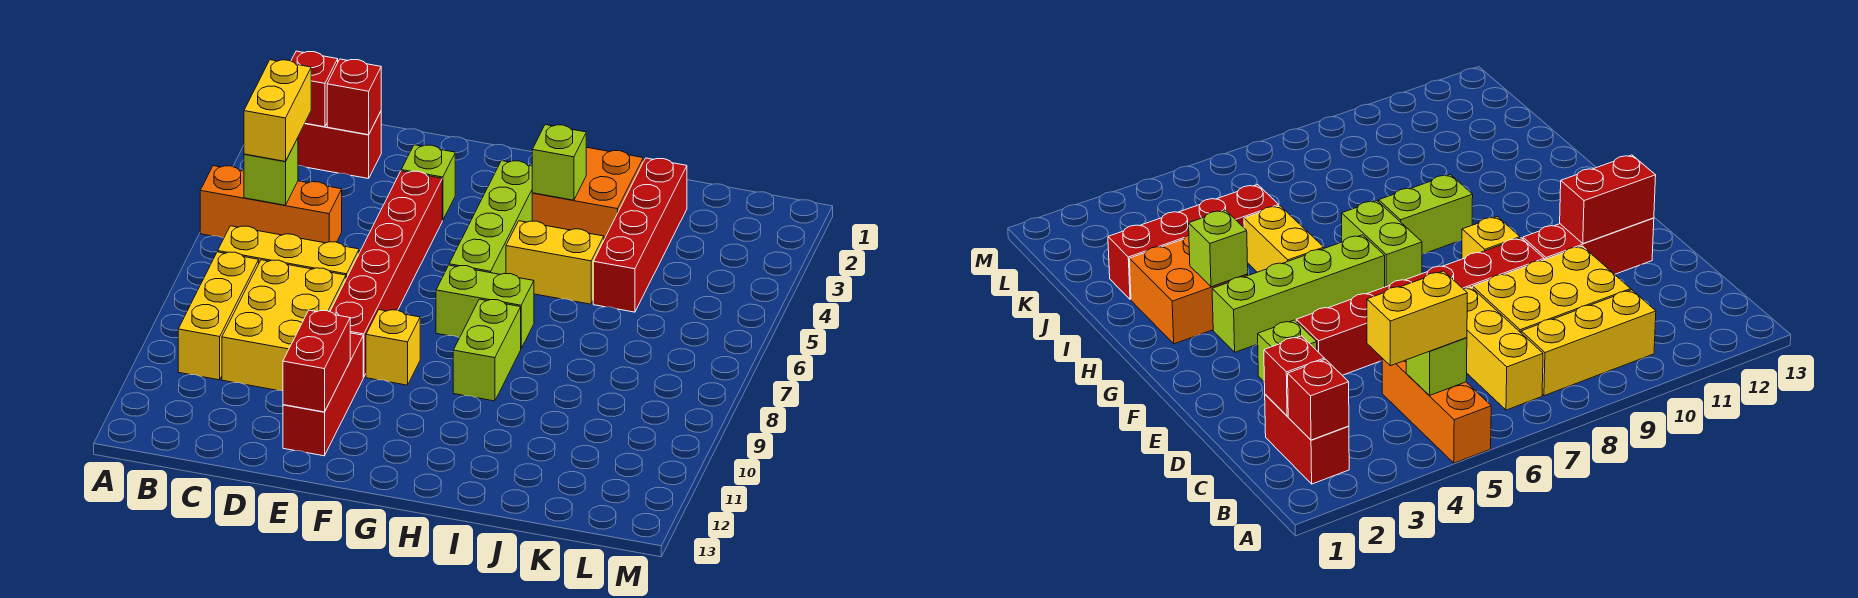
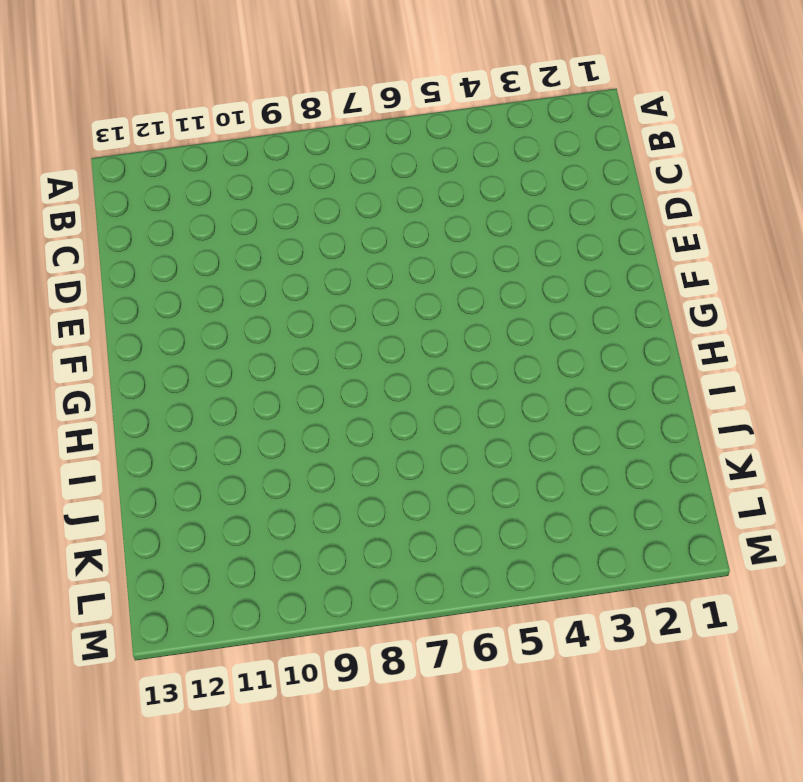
none -> orange brick A5:C5 level 1
none -> red brick B2:C2 level 1
none -> yellow brick B7:D7 level 1

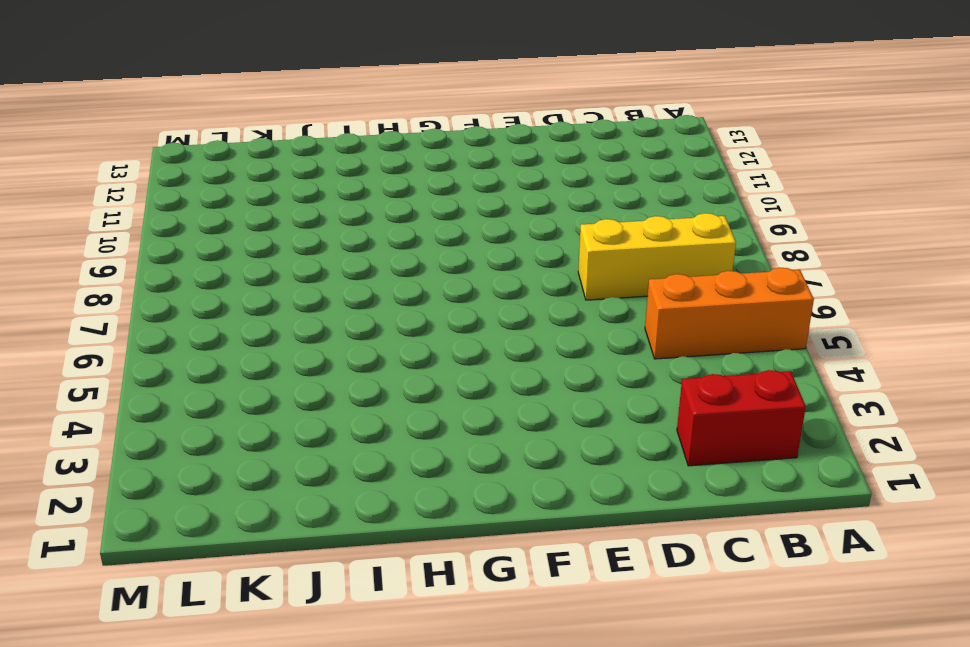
none -> yellow brick B8:B10 level 1
none -> yellow brick C8:D10 level 1
none -> lime brick E3 level 1

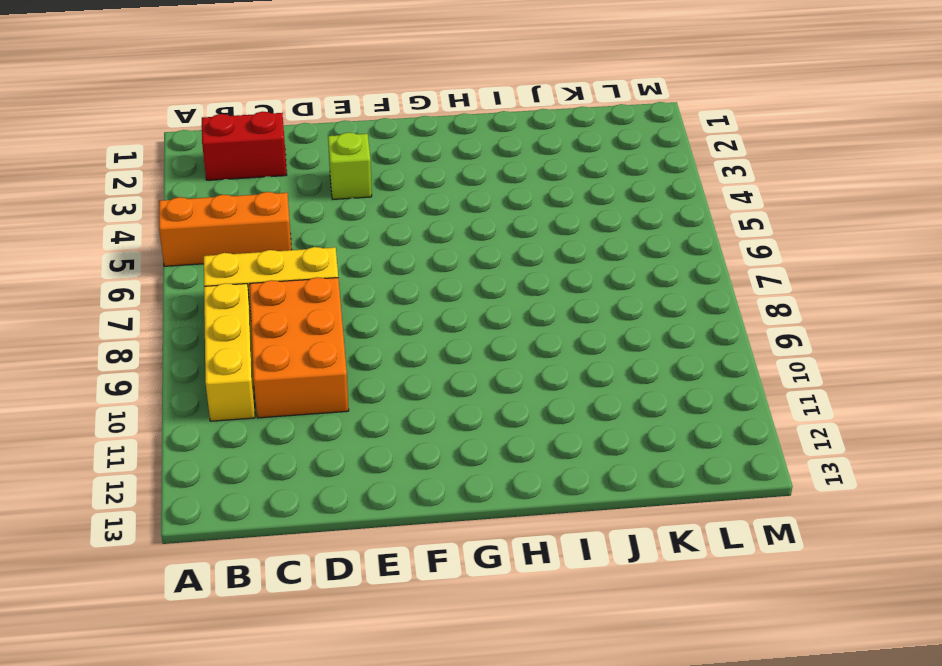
orange brick C8:D10 level 1 -> yellow brick C8:D10 level 1
none -> red brick E4:E9 level 1
none -> red brick E10:E12 level 1
none -> yellow brick F9 level 1

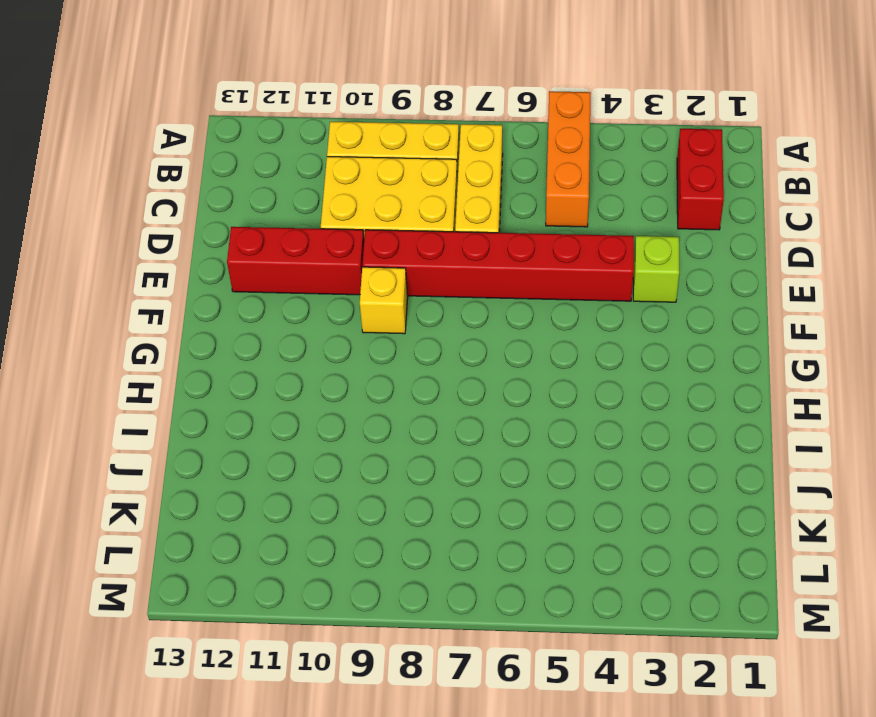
none -> lime brick G3:G6 level 1
none -> lime brick G7:H7 level 1
none -> orange brick H2:I3 level 1

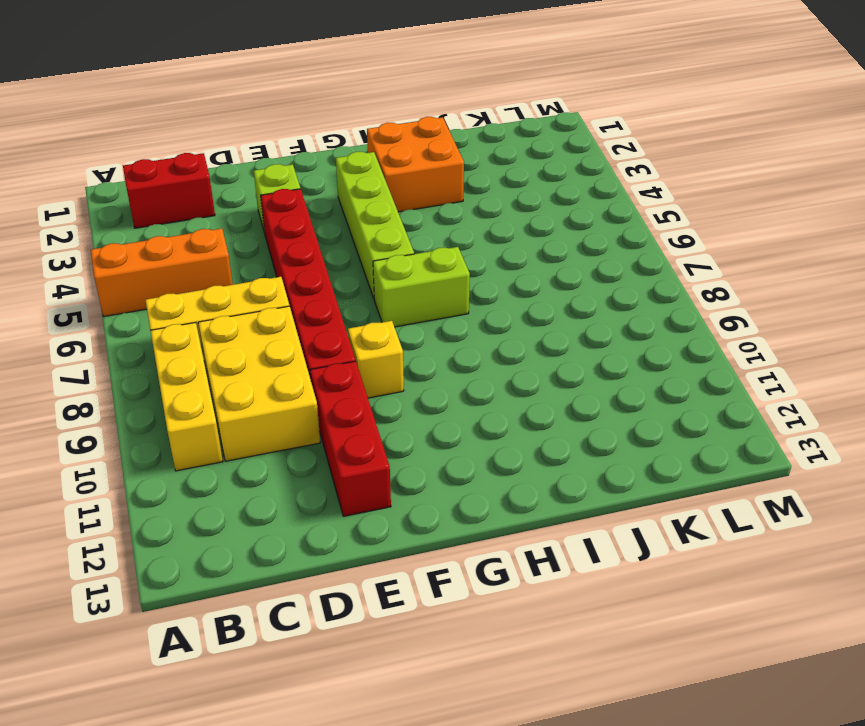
none -> yellow brick H5:I5 level 1
none -> lime brick H8:H9 level 1
none -> red brick J2:J5 level 1

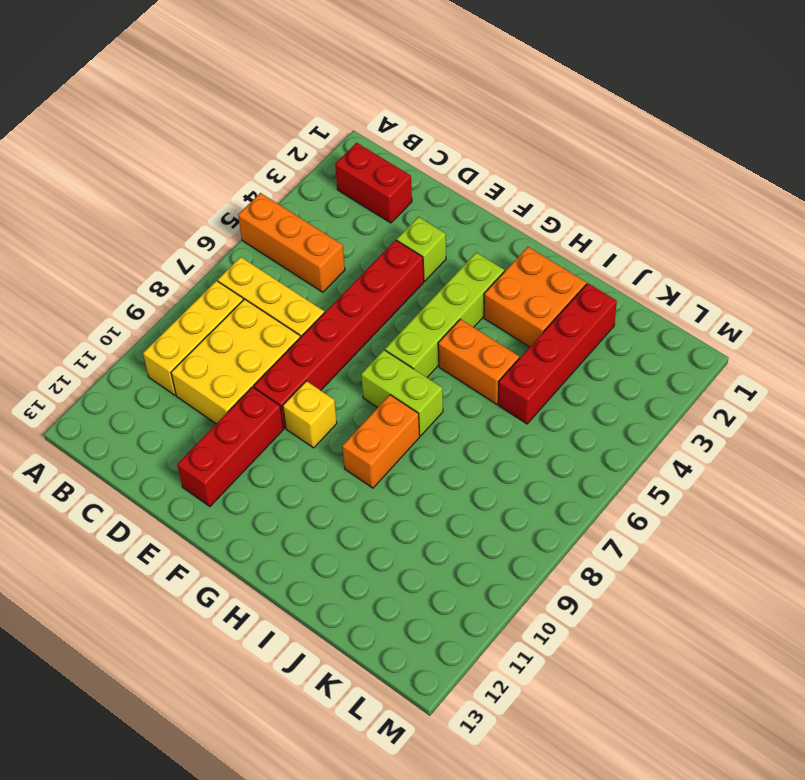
orange brick H5:I5 level 1 -> yellow brick H5:I5 level 1
orange brick H8:H9 level 1 -> lime brick H8:H9 level 1
none -> red brick B2 level 2
none -> lime brick B5 level 2
none -> red brick C2 level 2

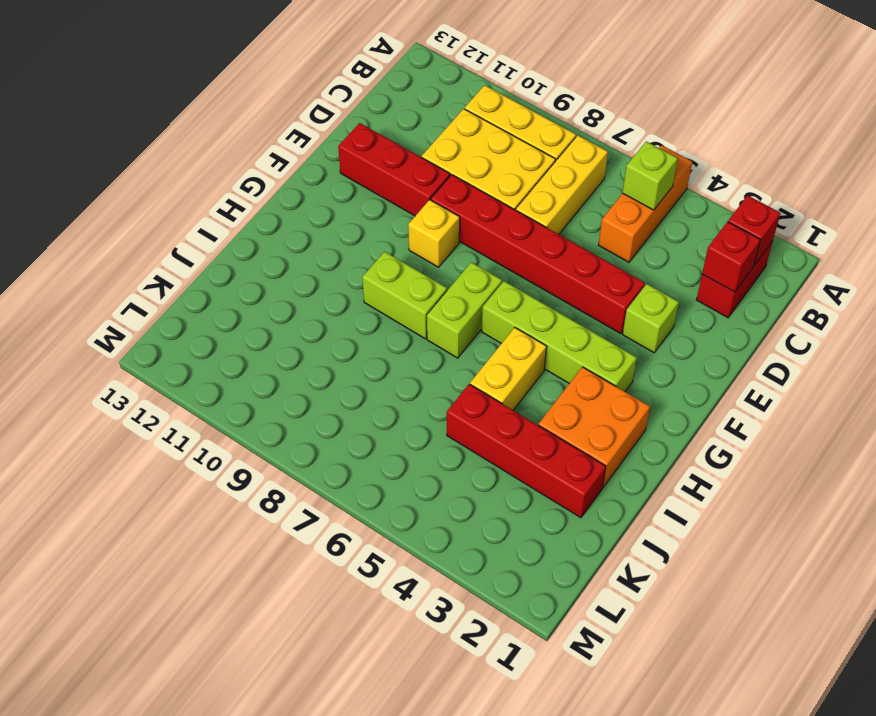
none -> red brick E11:E12 level 2
none -> lime brick H3 level 2
none -> yellow brick B4:B5 level 3

